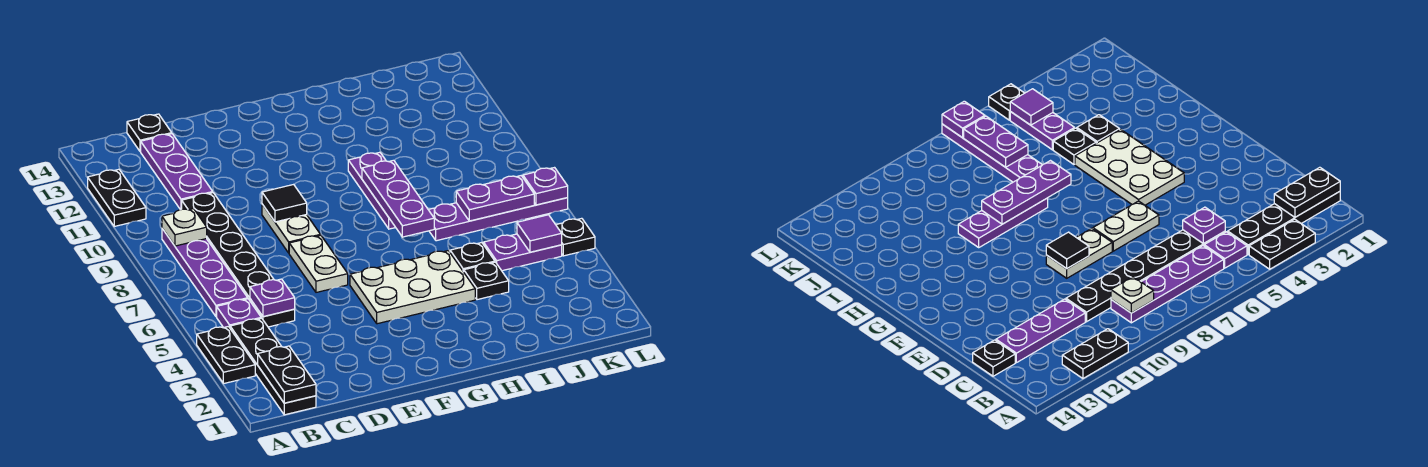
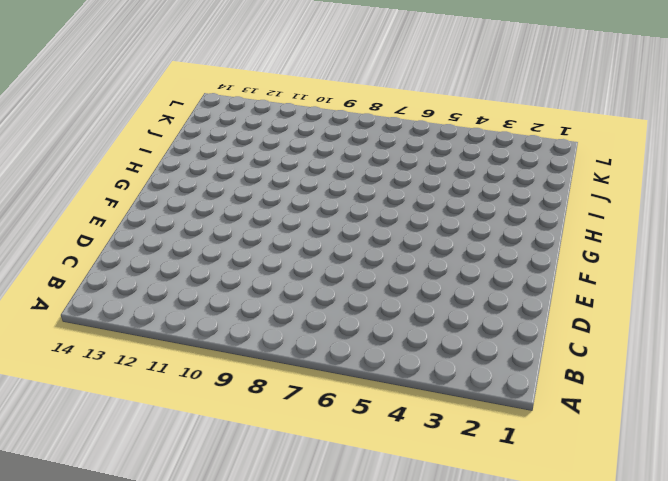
none -> black plate A3:A4 level 1
none -> black plate A11:A12 level 1
none -> black plate B1:B4 level 1

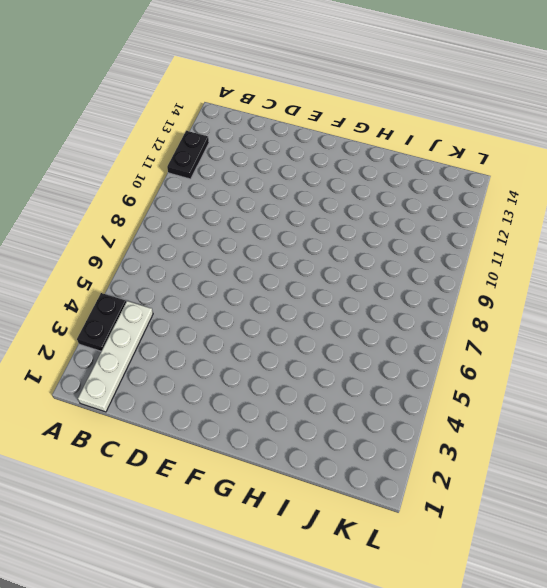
white plate B1:B4 level 1 -> black plate B1:B4 level 1
none -> purple plate B5 level 1
none -> purple plate B6:B9 level 1
none -> black plate C5:C10 level 1

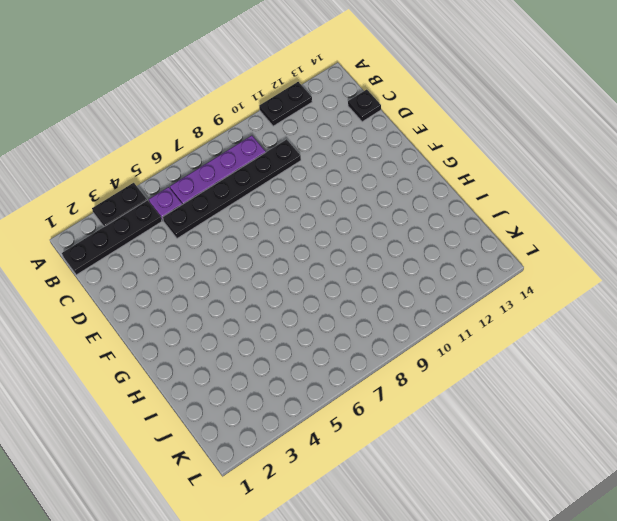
none -> purple plate C11:C13 level 1
none -> white plate E6:E7 level 1
none -> white plate E8:E9 level 1

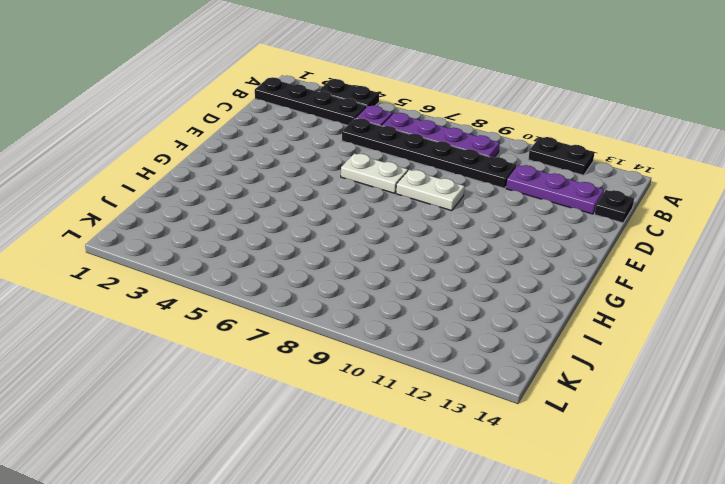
none -> white plate F4:H5 level 1
none -> purple plate H8:H10 level 1
none -> black plate I4 level 1

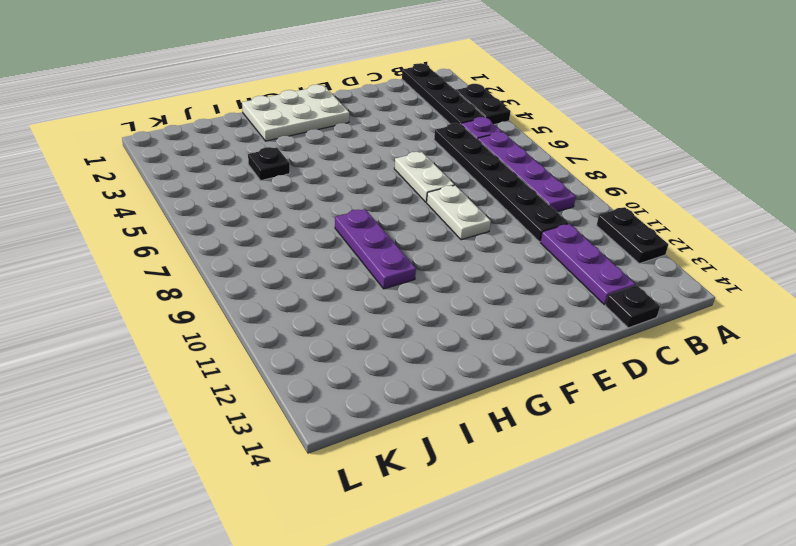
white plate F1:H2 level 1 -> white plate F4:H5 level 1
none -> black plate I5 level 1
none -> purple plate I7:L7 level 1
none -> purple plate J5:K5 level 1

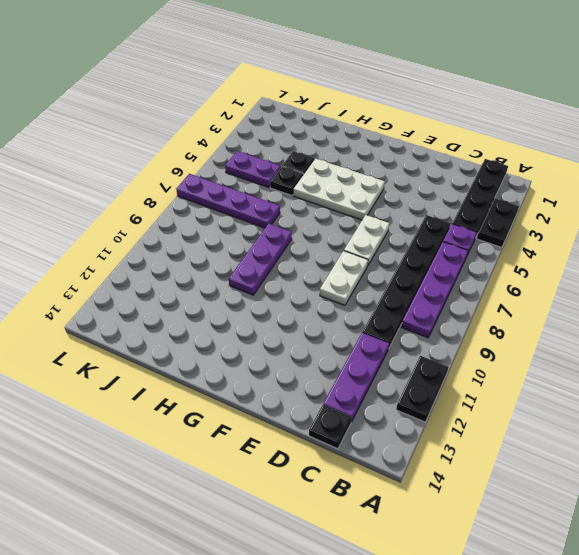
none -> black plate L5 level 1
none -> black plate B1:B2 level 2
none -> white plate B9 level 2

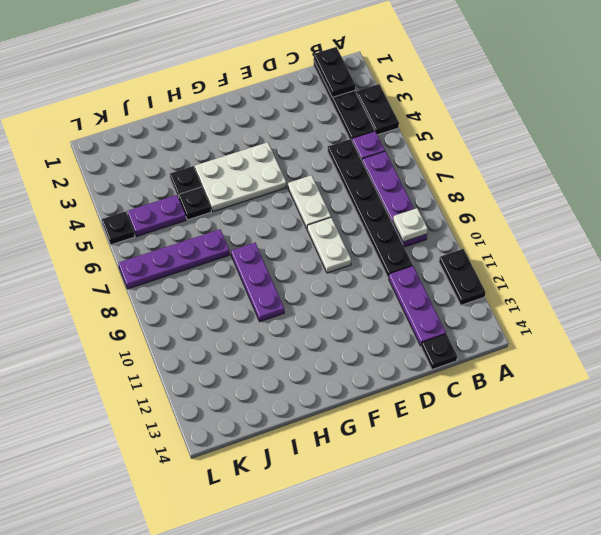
none -> purple plate C5 level 2
none -> black tile E9 level 2
none -> purple plate H7:H9 level 2

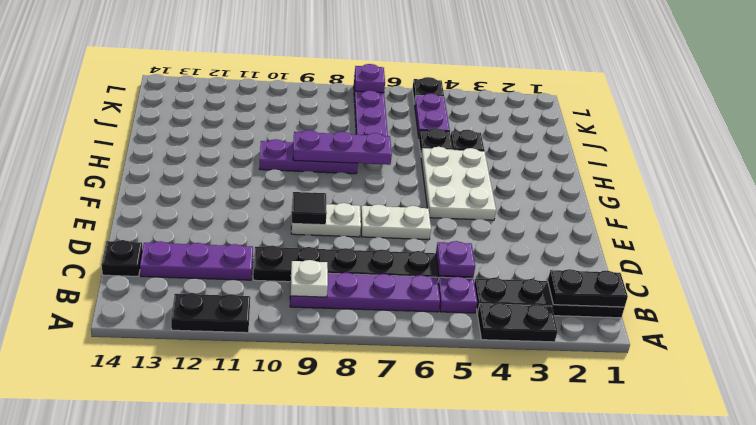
none -> purple plate J7:K7 level 2
none -> purple tile K5 level 2

